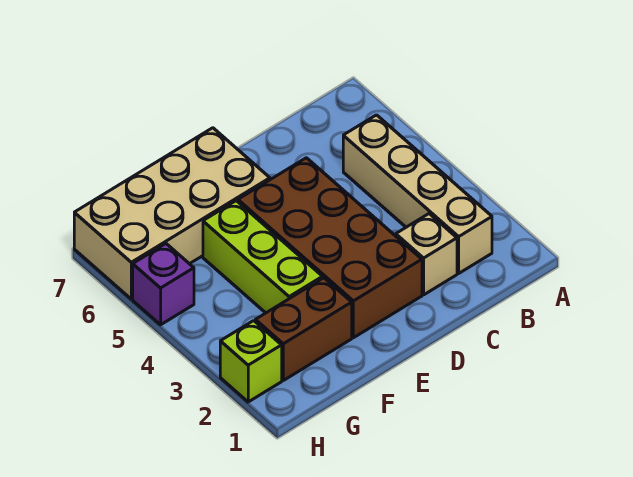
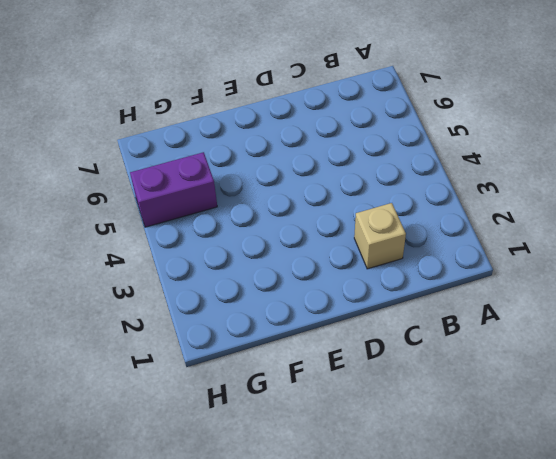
purple brick G5:H5 level 1 -> purple brick H5 level 1
none -> tan brick B2:B5 level 1
none -> brown brick D2:E5 level 1

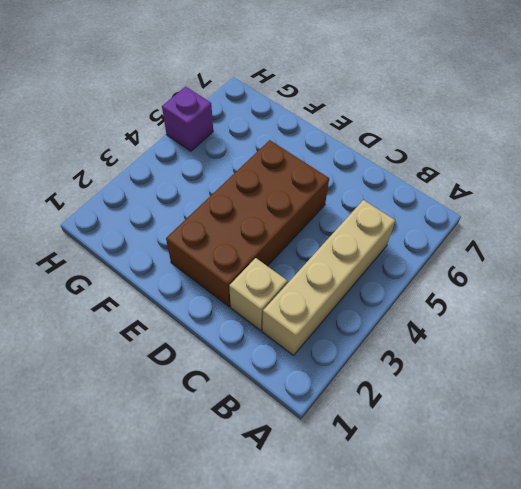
none -> tan brick E6:H7 level 1
none -> brown brick F2:G2 level 1

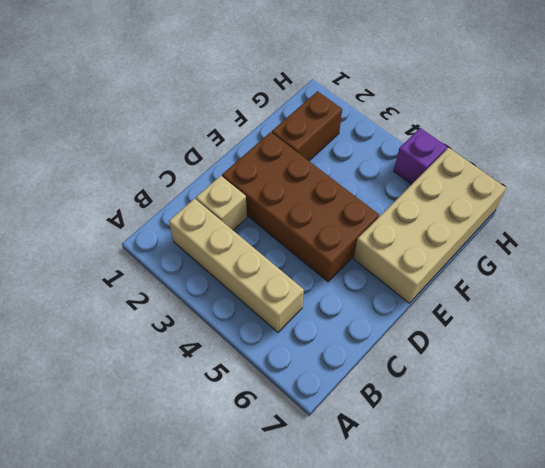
none -> lime brick F3:F5 level 1
none -> lime brick H2 level 1

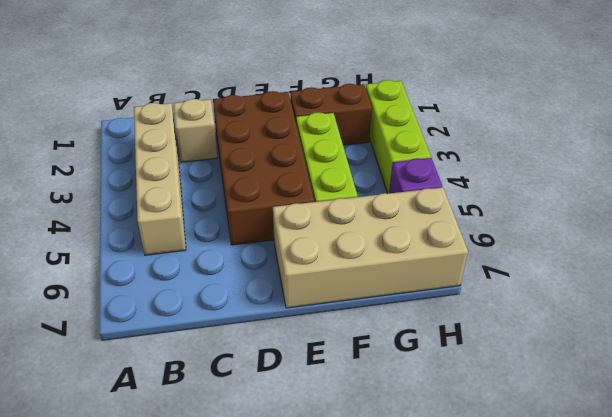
lime brick H2:H4 level 1 -> lime brick H2 level 1

